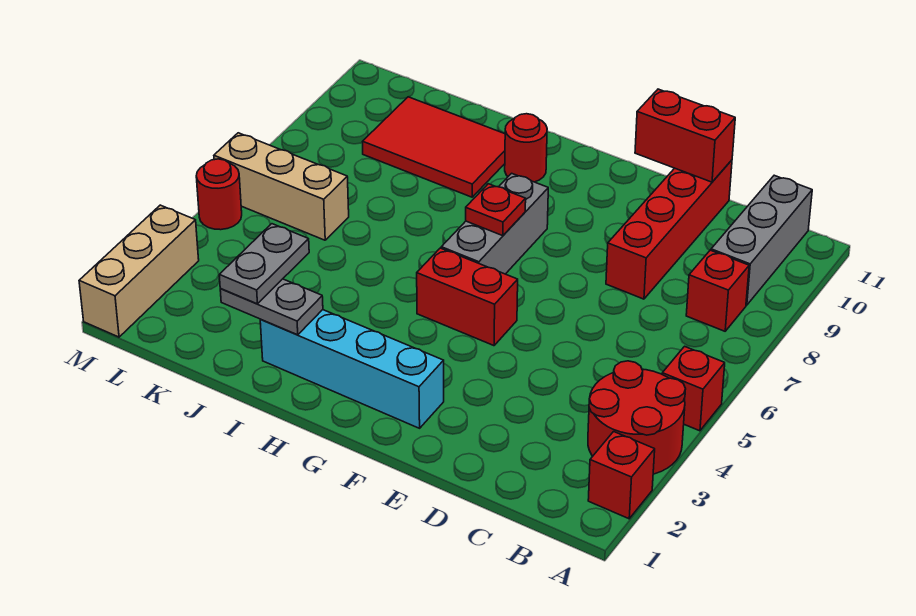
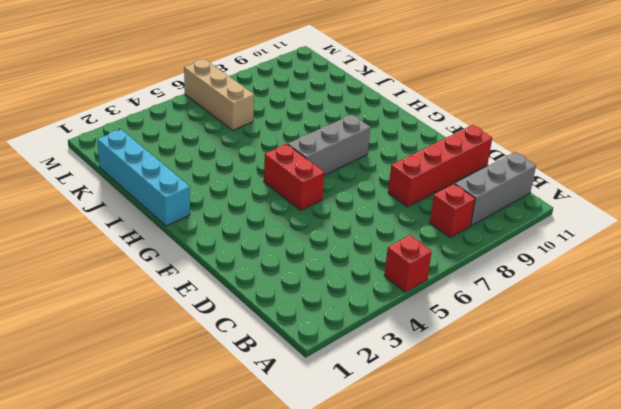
cyan brick H1:K1 level 1 -> cyan brick F2:I2 level 1
none -> red brick A2 level 1
none -> red round brick A3:B4 level 1
none -> red round brick H10 level 1

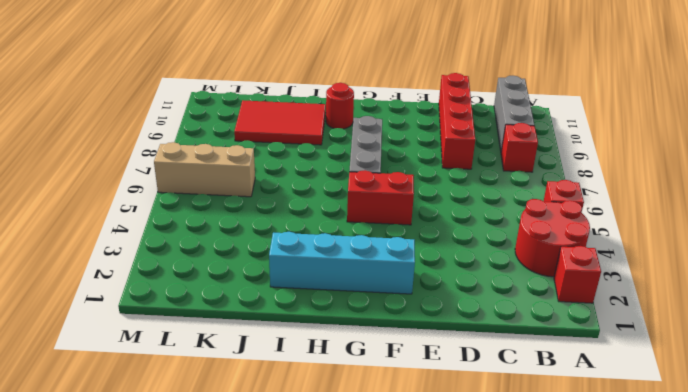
none -> tan brick M1:M3 level 1
none -> red round brick M5 level 1
none -> red brick D11:E11 level 2

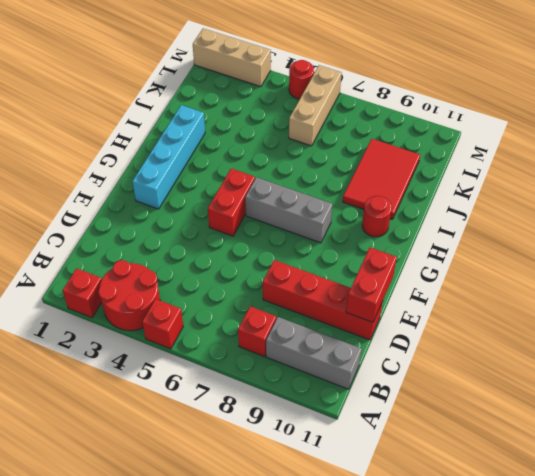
none -> red plate G7 level 2
none -> grey plate I2:J2 level 2
none -> grey plate J2:J3 level 3

